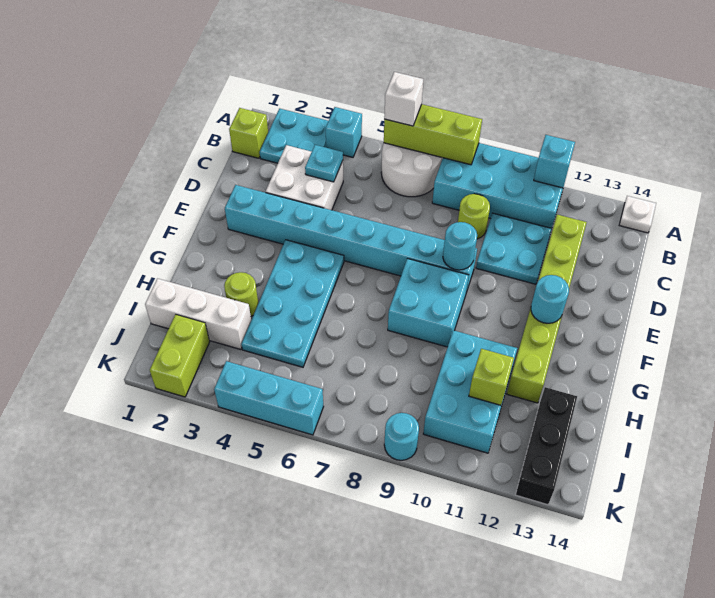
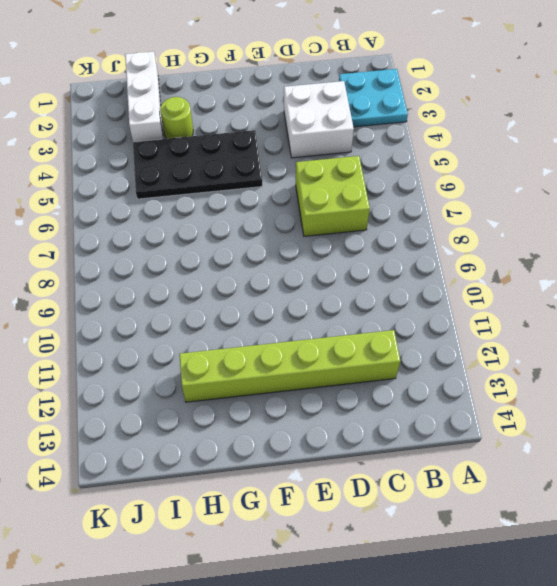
lime brick C6:D7 level 1 -> none
black plate F4:I5 level 1 -> cyan plate F4:I5 level 1
none -> cyan brick A4 level 1
none -> white round brick A6:B7 level 1
none -> cyan brick A8:B11 level 1

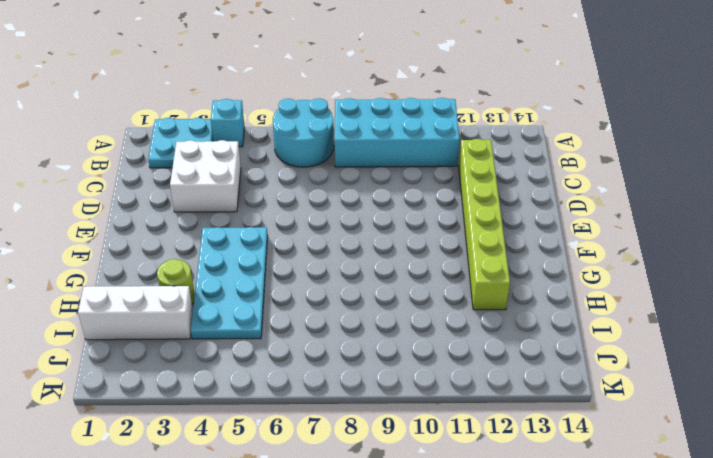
cyan round brick A6:B7 level 1 -> white round brick A6:B7 level 1
none -> white plate A14 level 1
none -> lime brick B1 level 1
none -> lime round brick C9 level 1

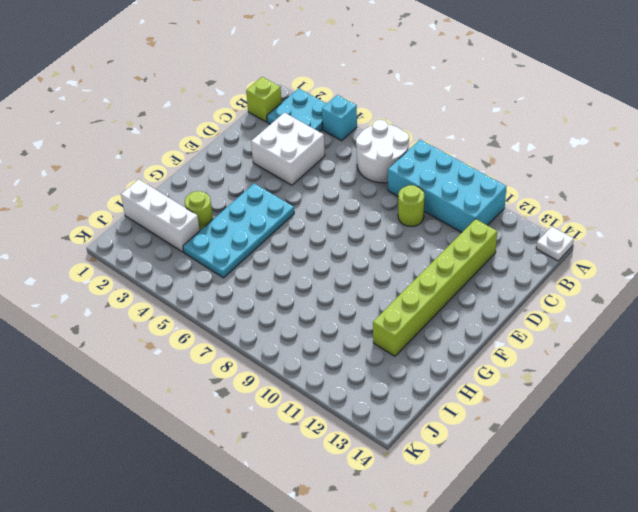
none -> cyan plate C10:D11 level 1
none -> cyan brick E2:E9 level 1
none -> cyan brick F8:G9 level 1

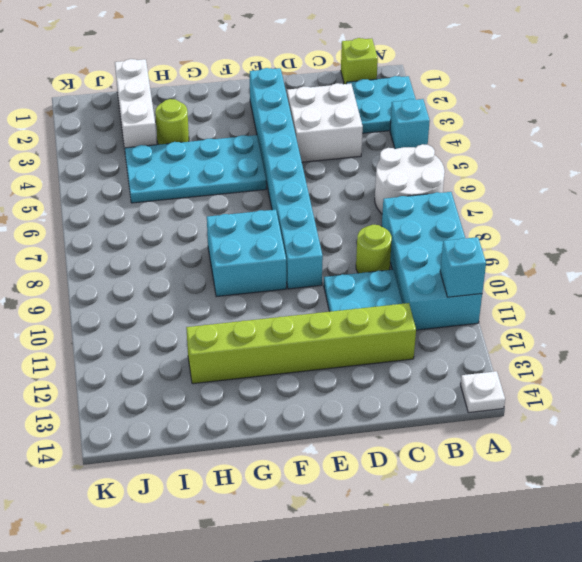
none -> cyan brick H10:J11 level 1
none -> black brick I13:K13 level 1
none -> lime brick J2:K2 level 1

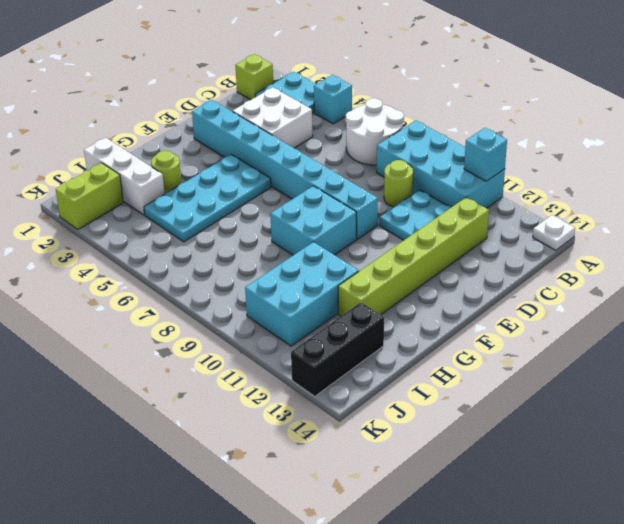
none -> cyan brick K4:K6 level 1
none -> cyan round brick K9 level 1
none -> lime brick A6:A8 level 2

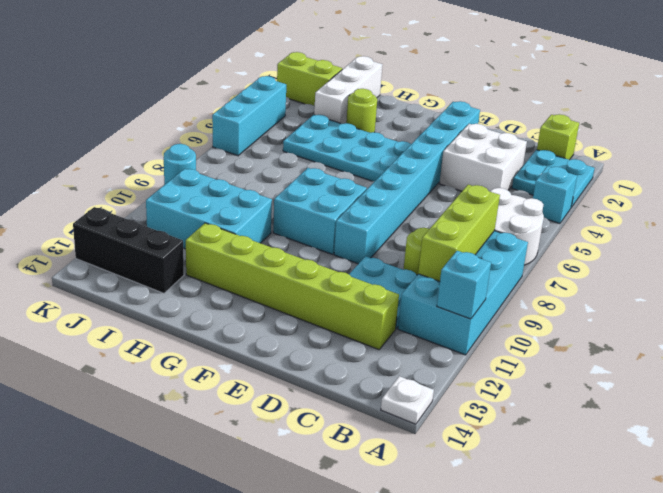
lime brick B8:B10 level 2 -> lime brick A6:A8 level 2
none -> cyan plate C4 level 2
none -> cyan round brick E9 level 2
none -> cyan round brick F12 level 2

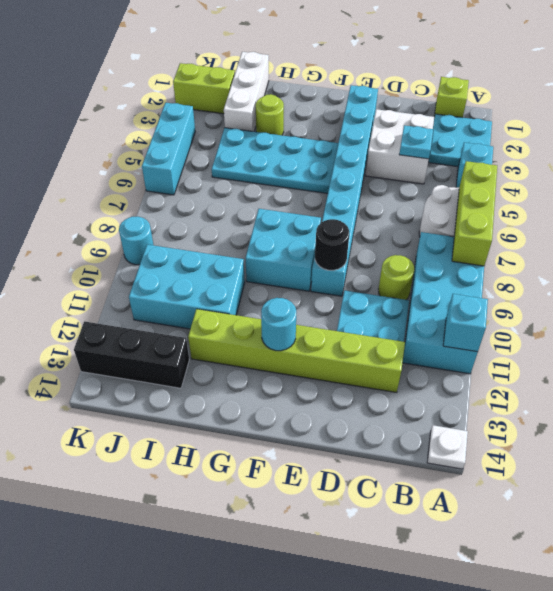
black round brick E9 level 2 -> cyan round brick E9 level 2
none -> lime brick I11 level 2
none -> white brick A6 level 3

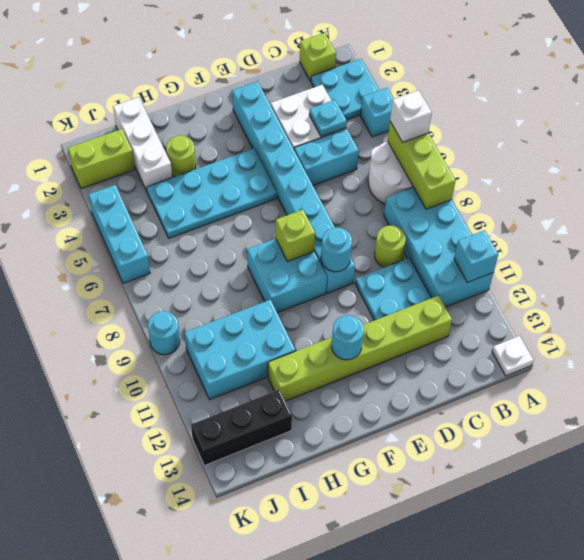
cyan brick C5:D5 level 1 -> none
lime brick F8 level 2 -> lime brick I11 level 2

